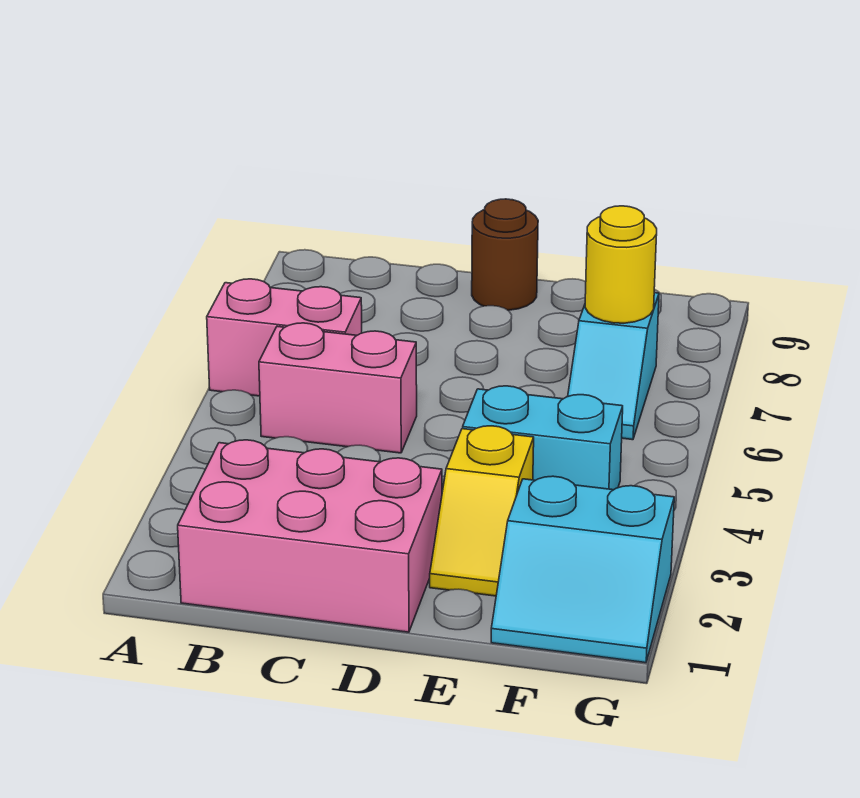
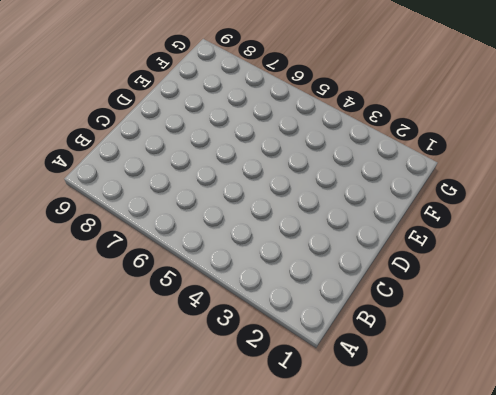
none -> pink brick A6:B6 level 1
none -> pink brick B1:D2 level 1

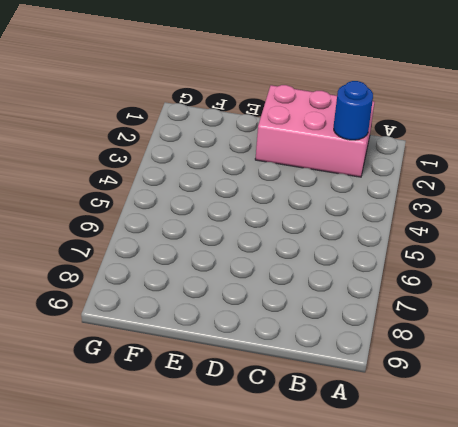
blue round brick B2 level 2 -> none
none -> pink brick A6:B6 level 1
none -> pink brick B5:C5 level 1

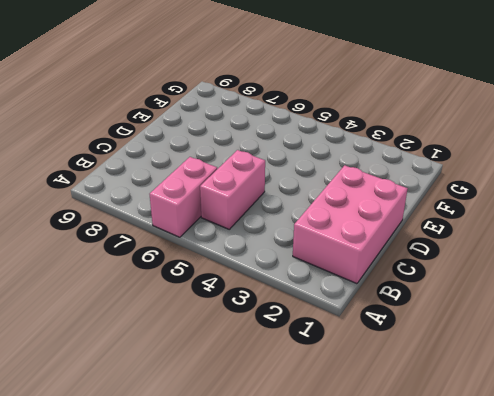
none -> brown round brick D9 level 1
none -> yellow slope E2:E3 level 1 top 3

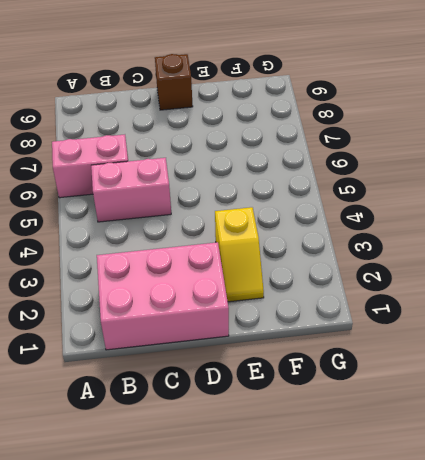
brown brick D9 level 1 -> brown round brick D9 level 1
none -> cyan brick E4:F4 level 1
none -> cyan slope F1:G2 level 1 top 2

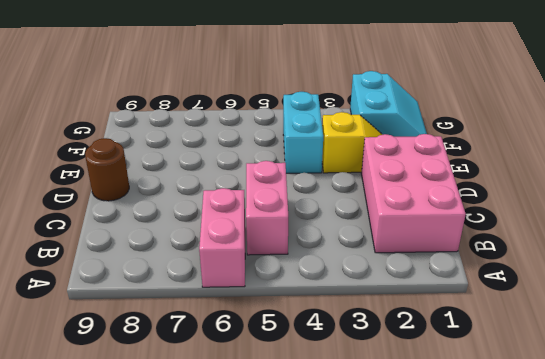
none -> cyan slope F6:F7 level 1 top 7
none -> yellow round brick F7 level 2

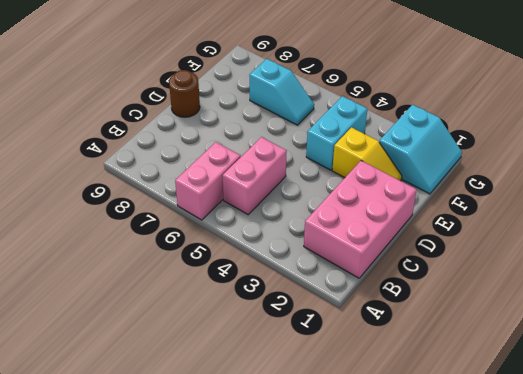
none -> yellow round brick F7 level 2

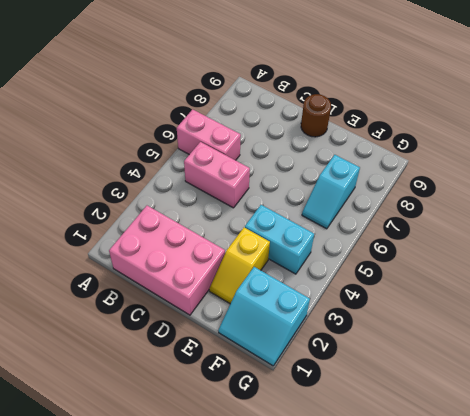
none -> yellow round brick F7 level 2

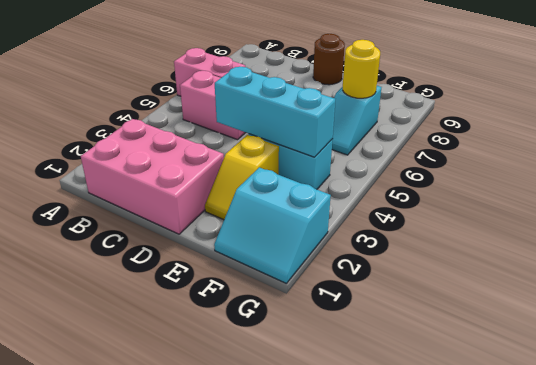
cyan brick D4:F4 level 2 -> none

